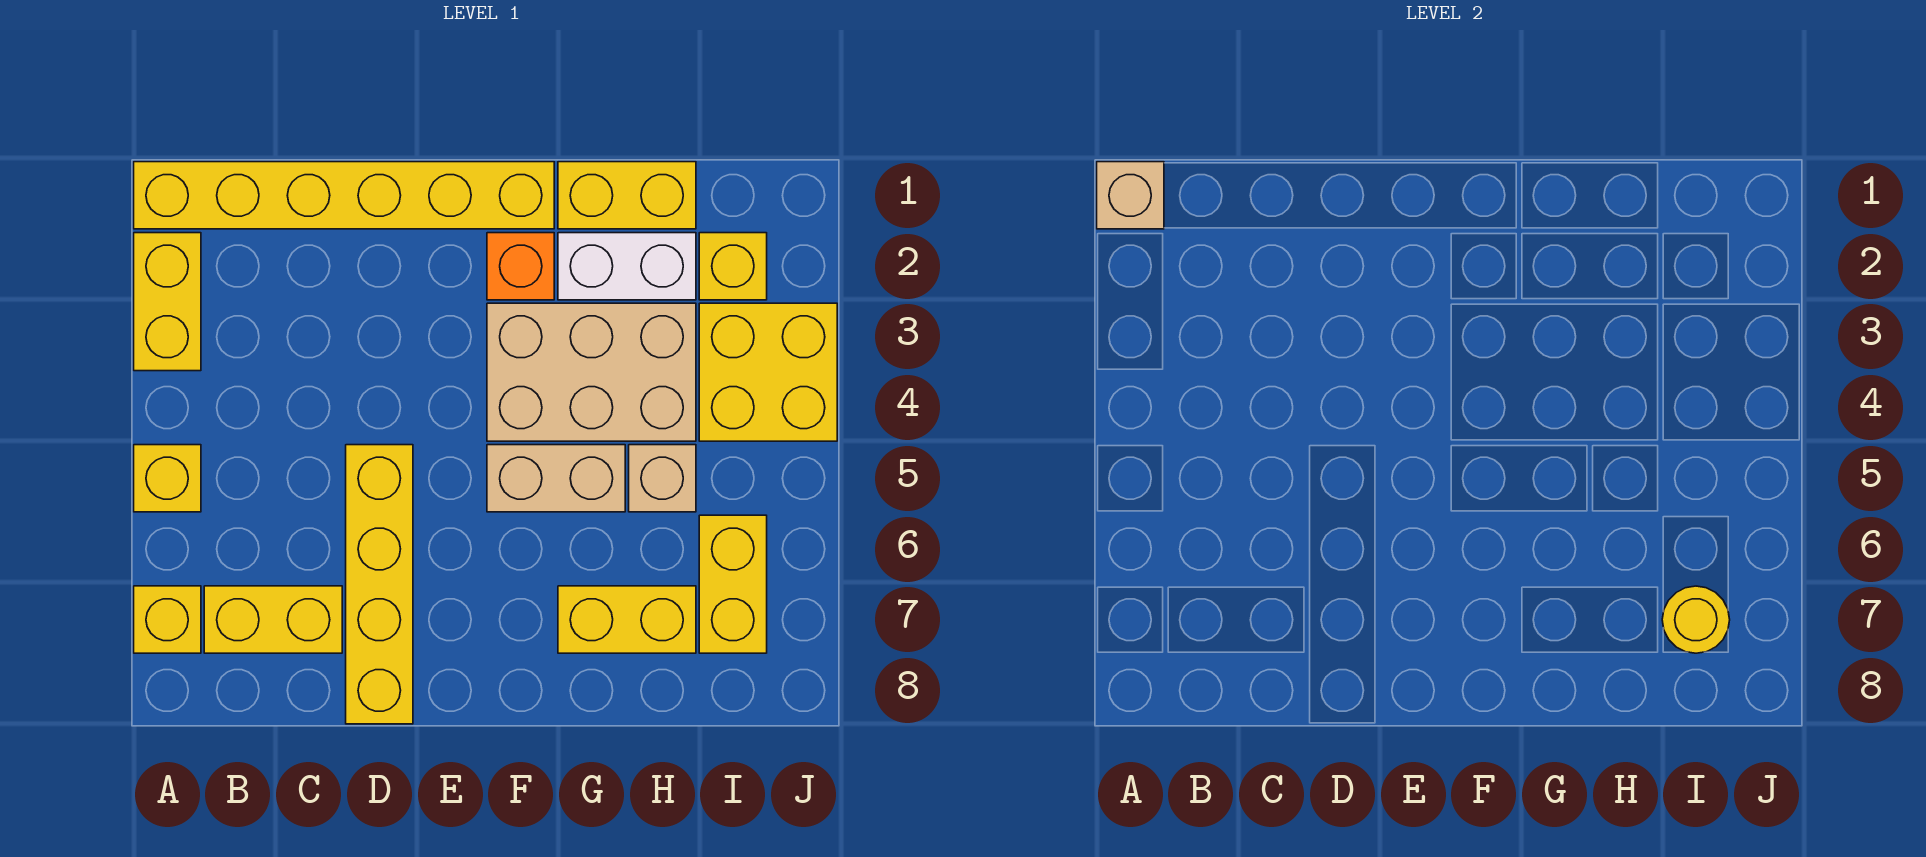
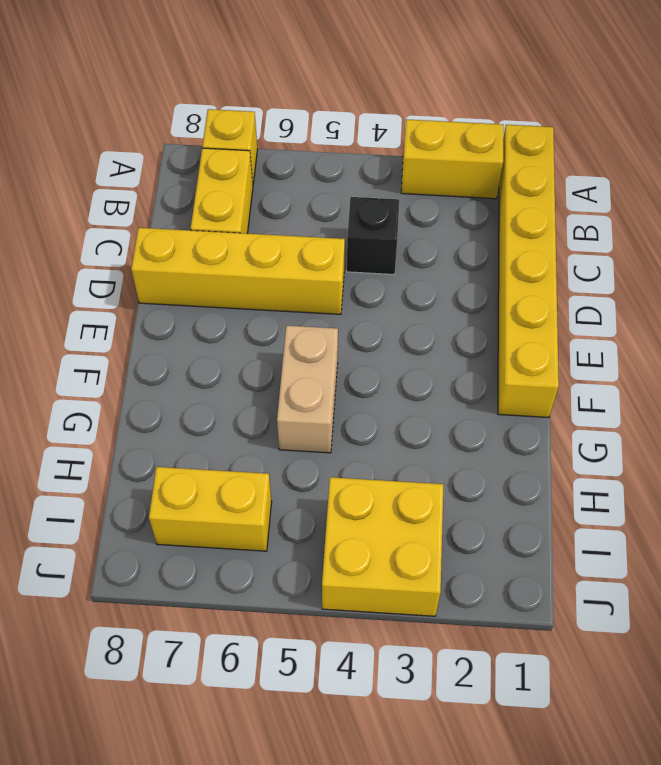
black brick C4 level 1 -> none
none -> yellow brick A5 level 1
none -> orange brick F2 level 1
none -> tan brick F3:H4 level 1

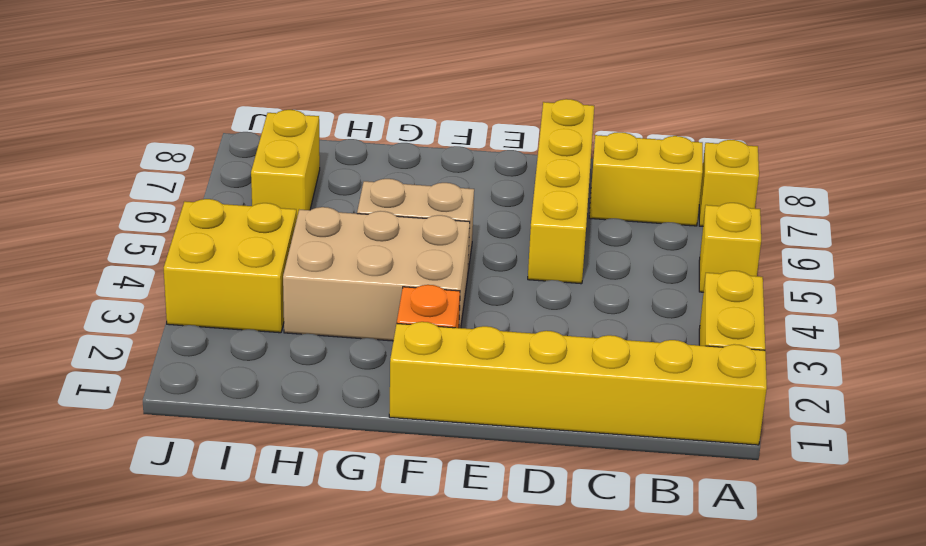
none -> yellow brick G1:H1 level 1
none -> white brick G2:H2 level 1
none -> yellow brick G7:H7 level 1

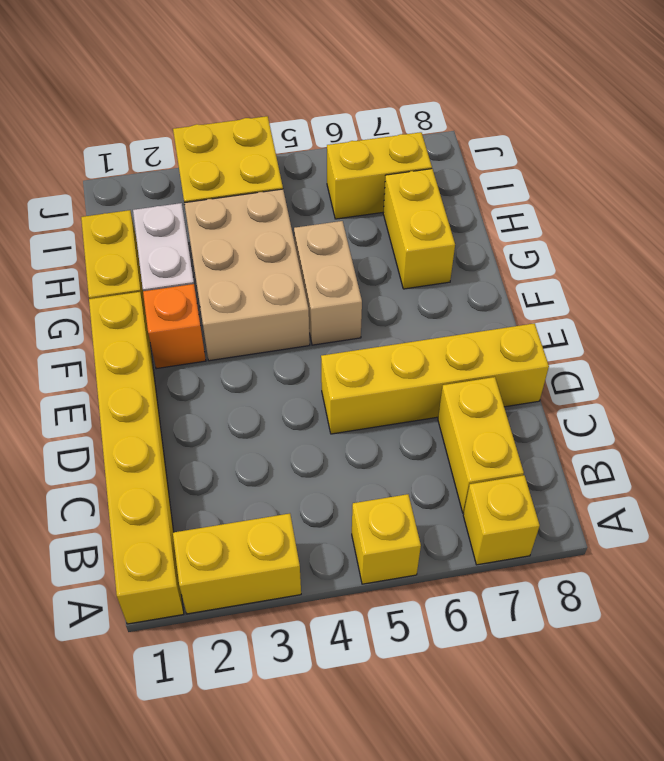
none -> tan brick H5 level 1
none -> yellow brick I2 level 1
none -> tan brick A1 level 2

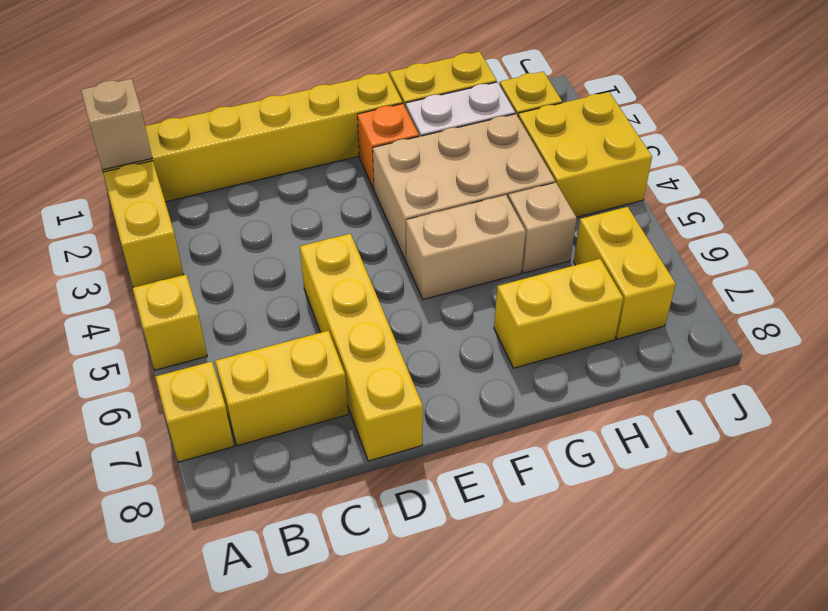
none -> yellow round brick I7 level 2

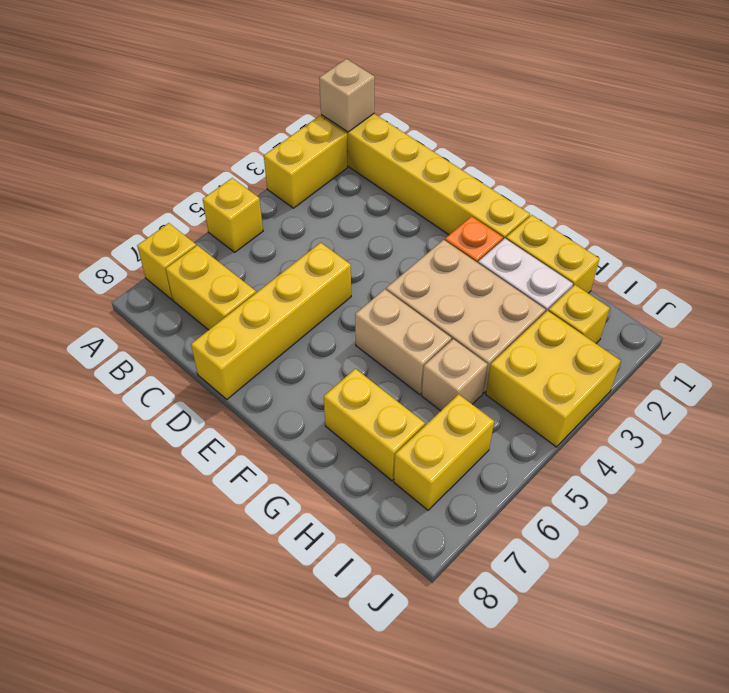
none -> yellow round brick I7 level 2

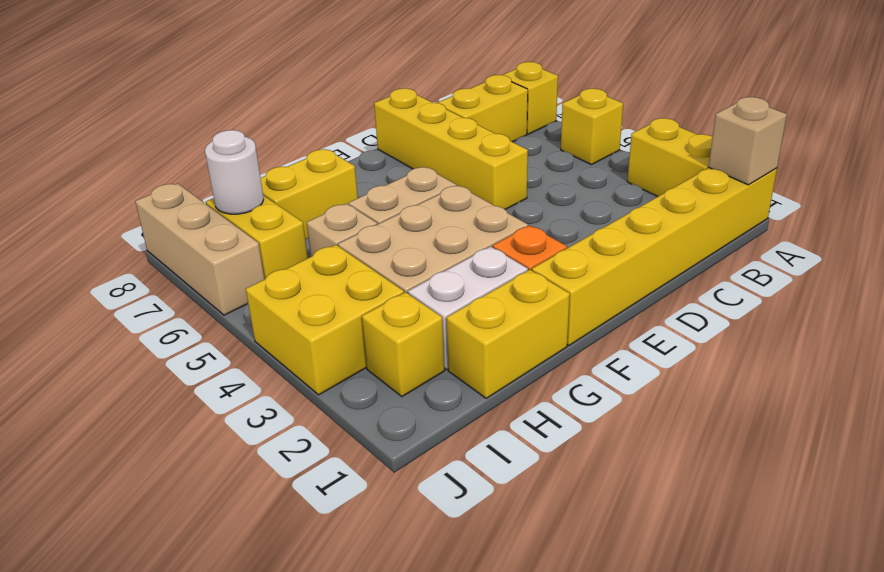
white round brick I7 level 2 -> yellow round brick I7 level 2
tan brick J6:J8 level 1 -> none

